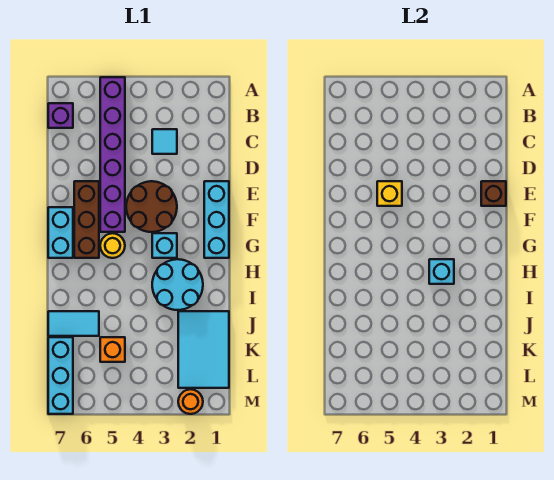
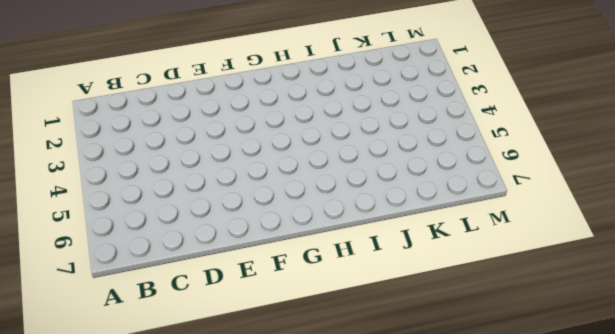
none -> purple brick A5:F5 level 1
none -> purple brick B7 level 1
none -> cyan tile C3 level 1

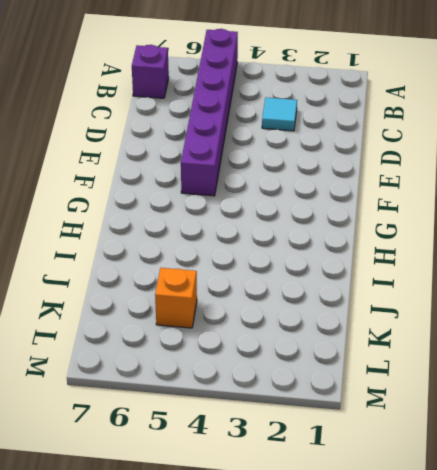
none -> cyan brick E1:G1 level 1
none -> brown round brick E3:F4 level 1
none -> brown brick E6:G6 level 1

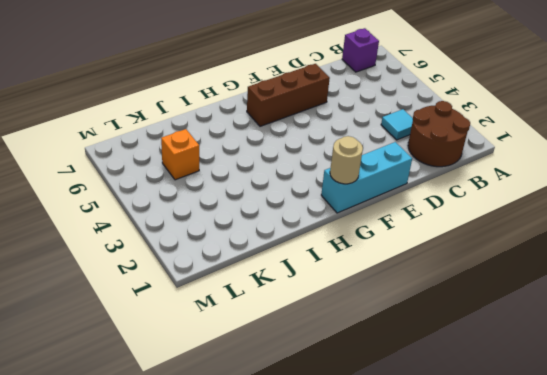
brown round brick B1:C2 level 1 -> brown round brick E3:F4 level 1
tan round brick G1 level 2 -> none
none -> purple brick A5:F5 level 1
none -> cyan brick F7:G7 level 1
none -> cyan brick G3 level 1

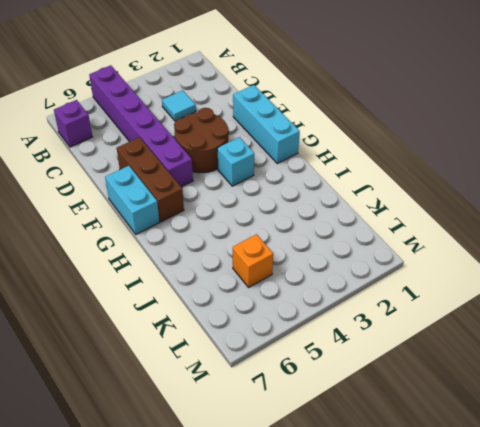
none -> yellow round brick G5 level 1
none -> cyan round brick H2:I3 level 1
none -> cyan tile J1:L2 level 1

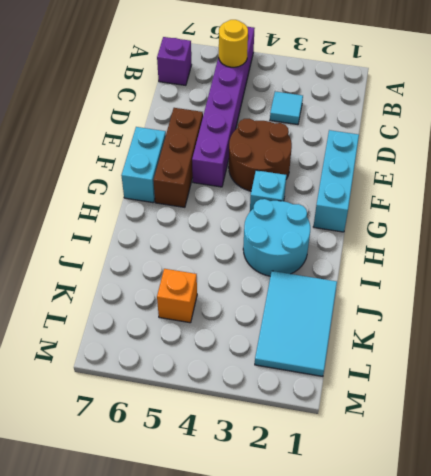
yellow round brick B5 level 2 -> yellow round brick G5 level 1
none -> cyan tile J6:J7 level 1
none -> cyan brick K7:M7 level 1
none -> orange round brick M2 level 1

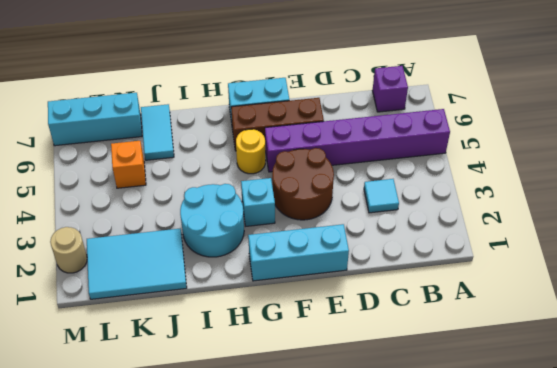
tan round brick M2 level 1 -> orange round brick M2 level 1
none -> brown brick E1 level 2
none -> yellow brick E5 level 2
none -> cyan brick H3 level 2

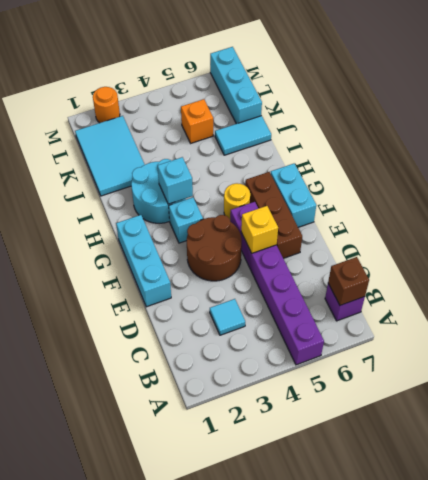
brown brick B7 level 2 -> brown brick E1 level 2

